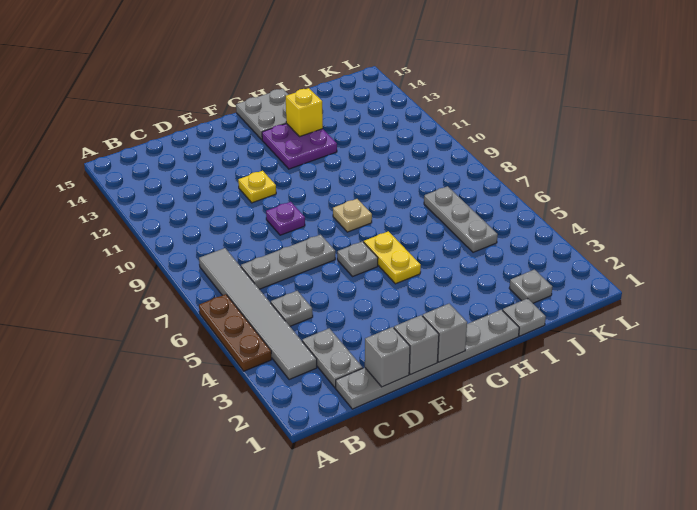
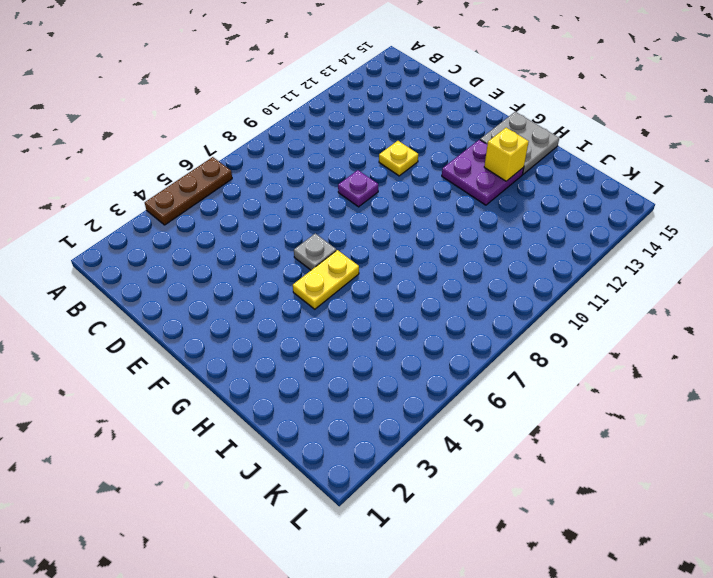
none -> grey tile B3:B8 level 1
none -> grey plate C1:H1 level 1
none -> grey plate C2:C3 level 1

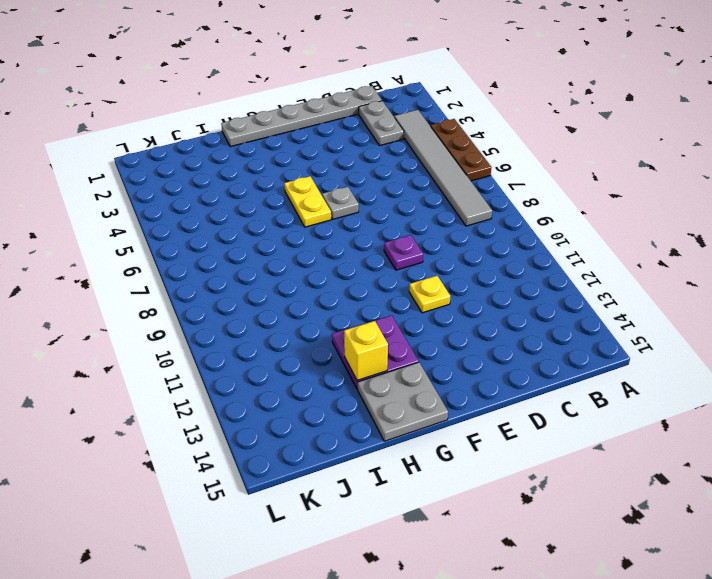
none -> grey plate C5 level 1
none -> grey plate C7:E7 level 1
none -> tan plate G8 level 1

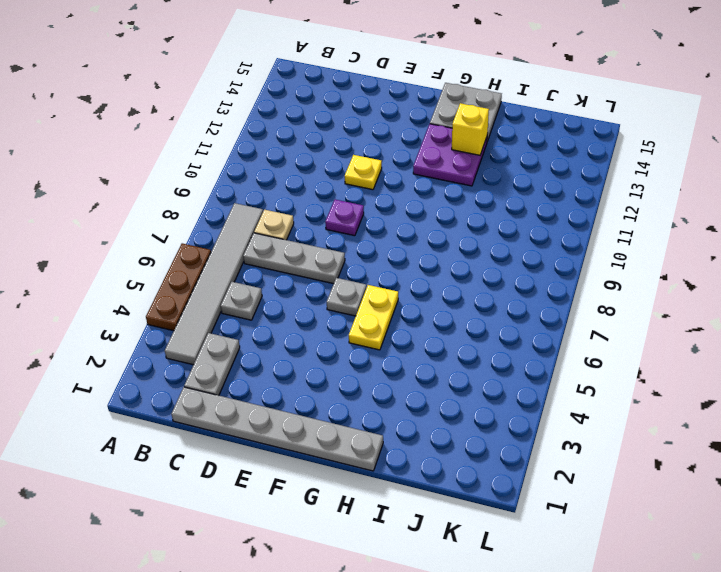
tan plate C8 level 1 -> tan plate G8 level 1
none -> grey plate I1 level 1
none -> grey plate J2 level 1
none -> grey plate J5:J7 level 1

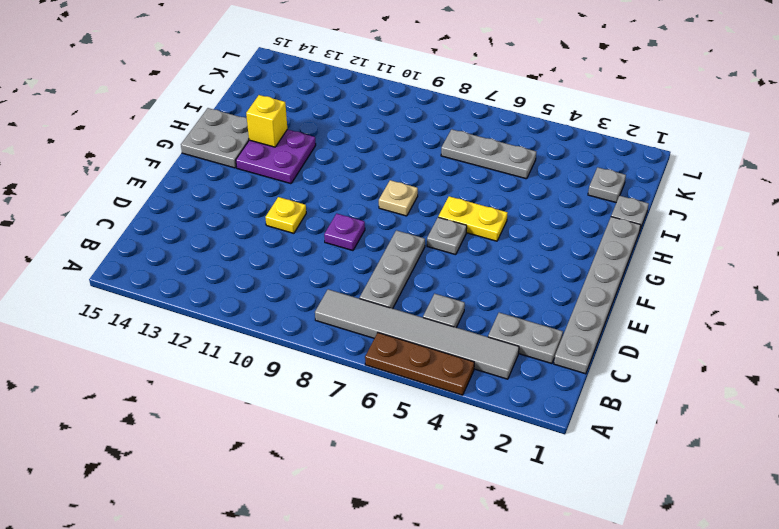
none -> grey brick D1 level 2
none -> grey brick E1 level 2
none -> grey brick F1 level 2

